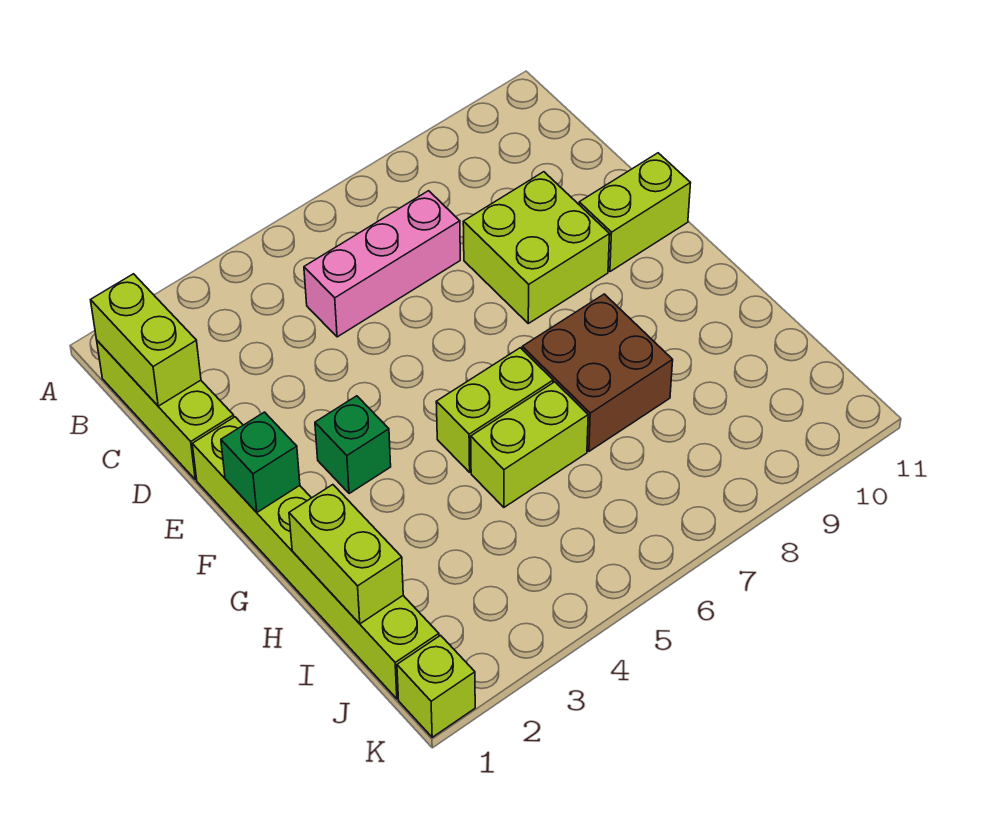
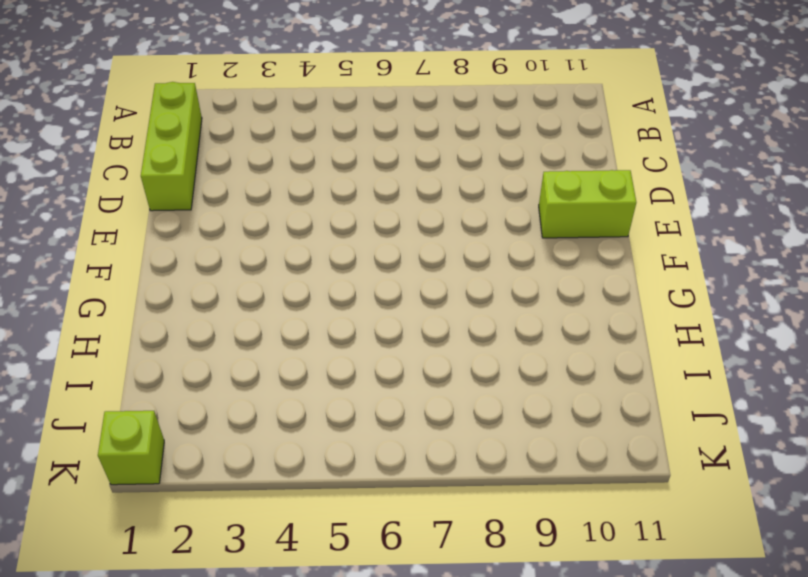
none -> pink brick C5:C7 level 1
none -> lime brick D8:E9 level 1
none -> lime brick E1:J1 level 1

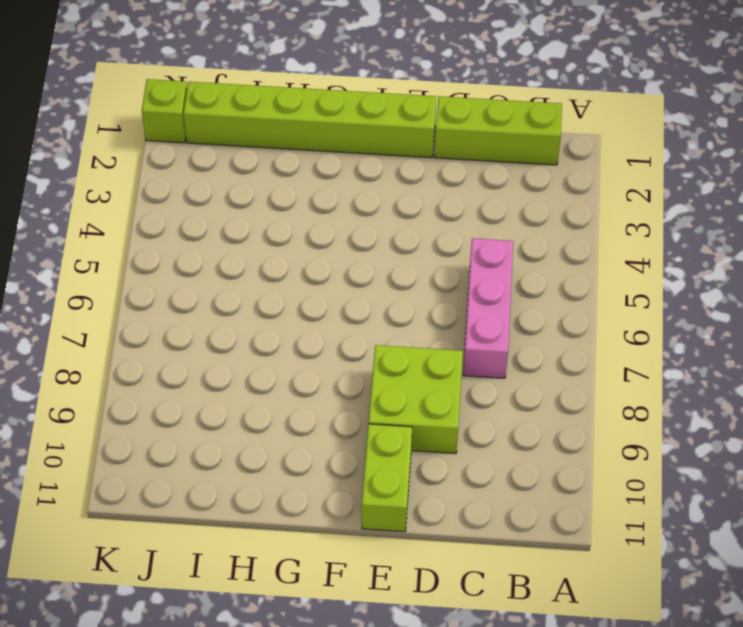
none -> green brick F3 level 1
none -> lime brick G5:G6 level 1
none -> brown brick G7:H8 level 1

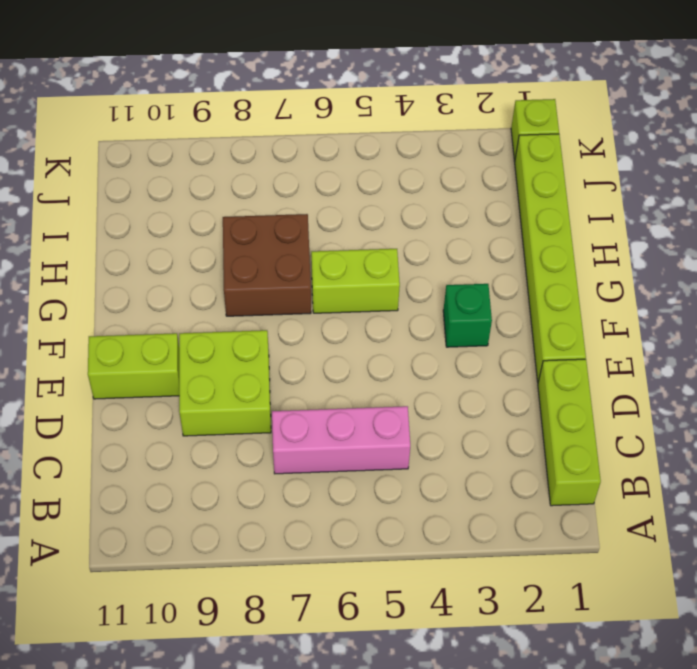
none -> lime brick H5:H6 level 1
none -> lime brick B1:C1 level 2
none -> green brick F1 level 2

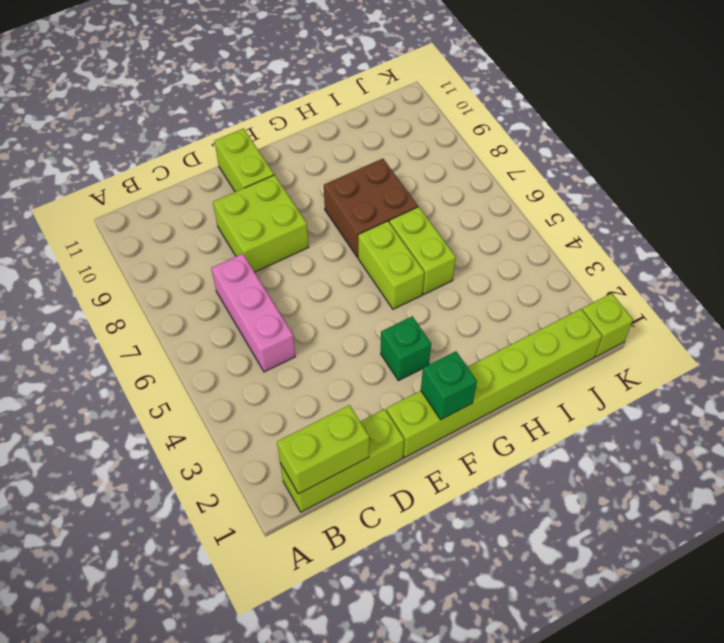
none -> lime brick H1:I1 level 2

